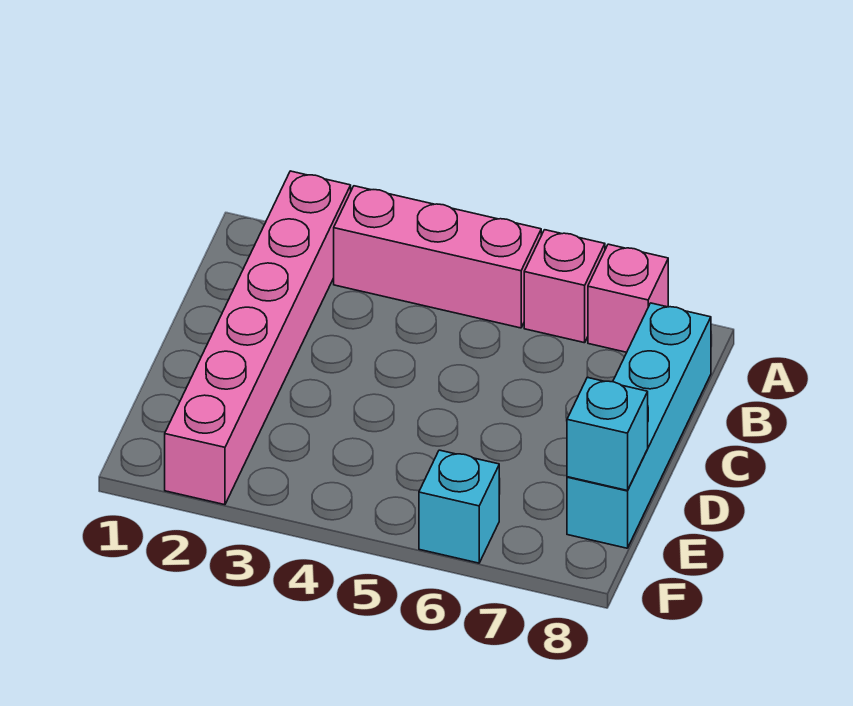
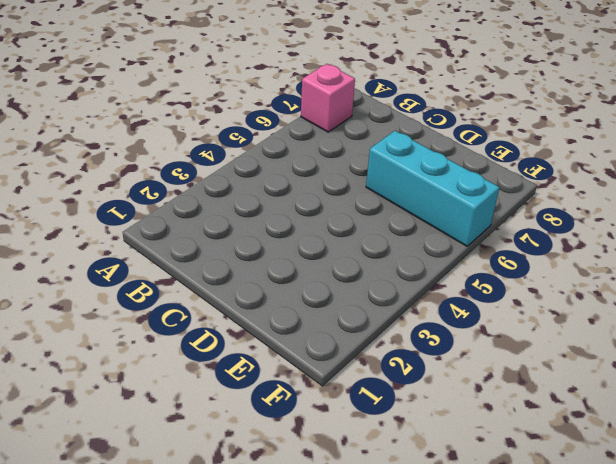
cyan brick D6:F6 level 1 -> cyan brick F6 level 1
none -> pink brick A2:F2 level 1
none -> pink brick A3:A5 level 1

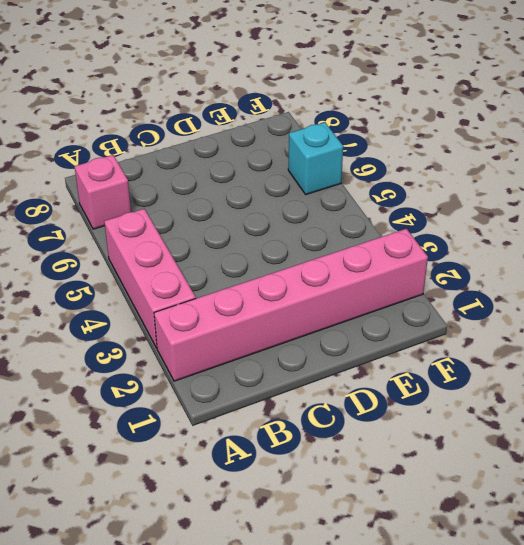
none -> pink brick A6 level 1
none -> cyan brick B8:E8 level 1

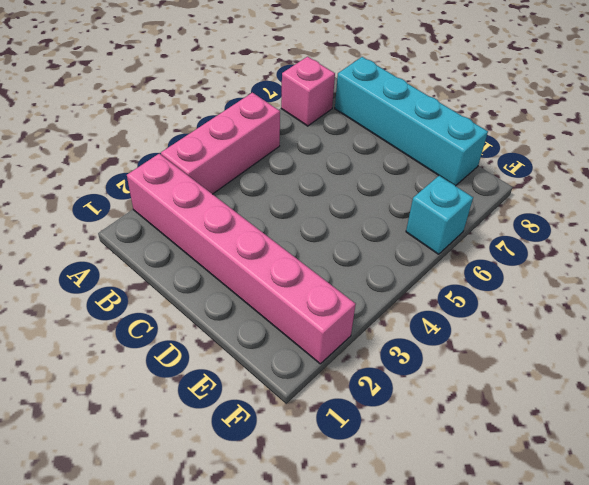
none -> pink brick A6 level 1
none -> cyan brick E8 level 2

